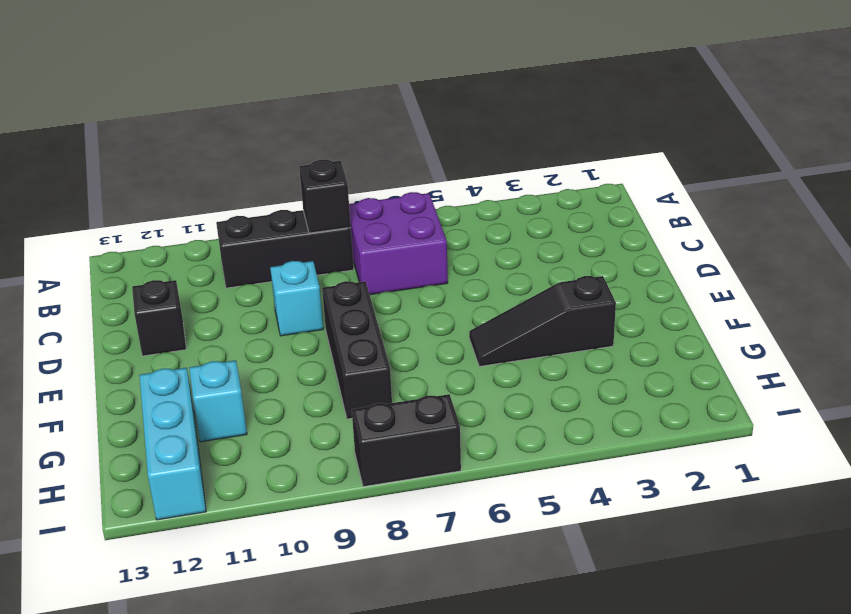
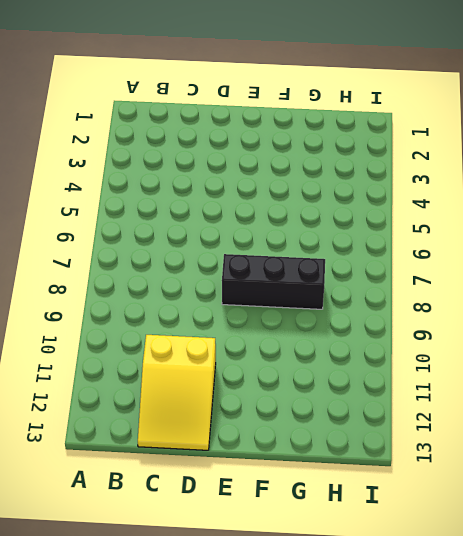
yellow slope C11:D13 level 1 top 11 -> black brick D12 level 1
none -> purple brick B6:C7 level 1
none -> black brick B8:B10 level 1

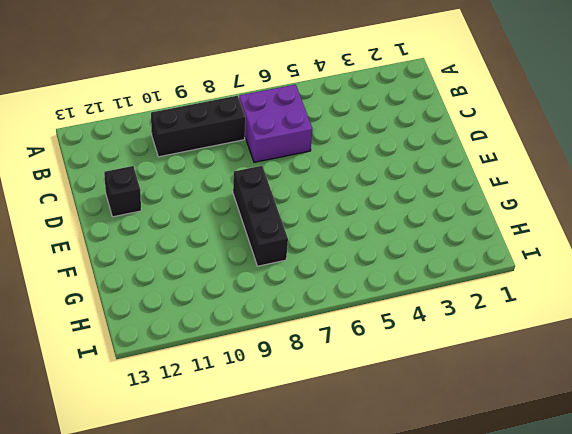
none -> cyan brick D9 level 1
none -> black slope F3:F5 level 1 top 3

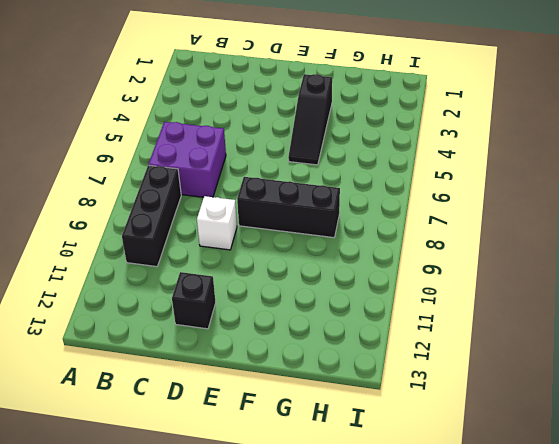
white brick D9 level 1 -> cyan brick D9 level 1
none -> cyan brick G11 level 1
none -> cyan brick G12:I12 level 1

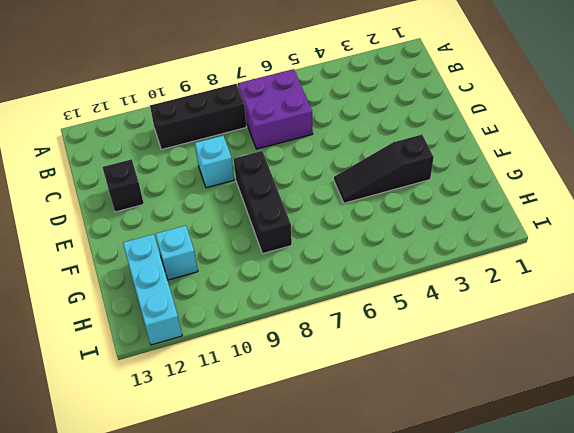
none -> black brick I7:I8 level 1
none -> black brick B8 level 2

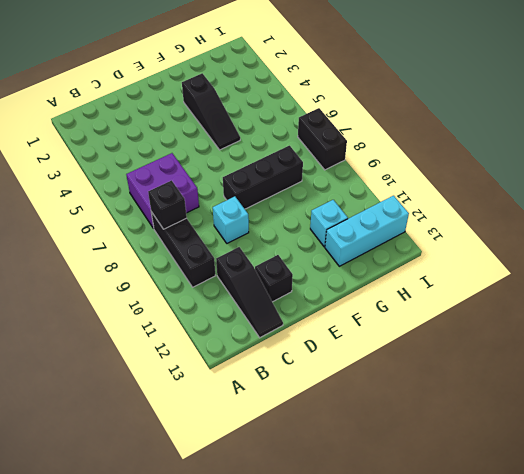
black slope C11:C13 level 1 top 11 -> none

